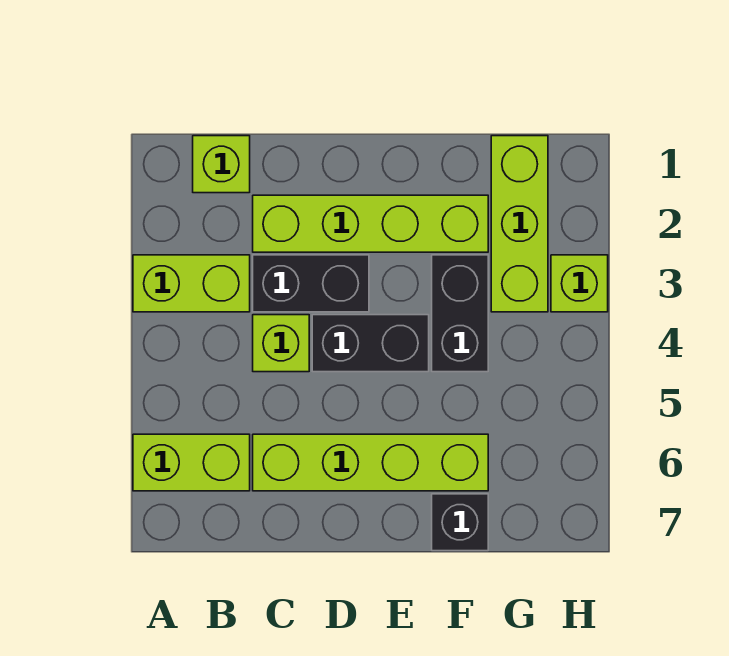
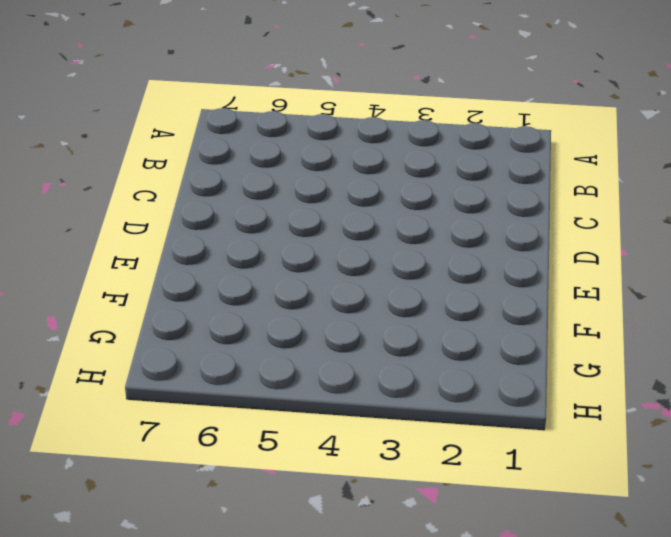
none -> lime brick A3:B3 level 1
none -> lime brick A6:B6 level 1
none -> lime brick B1 level 1

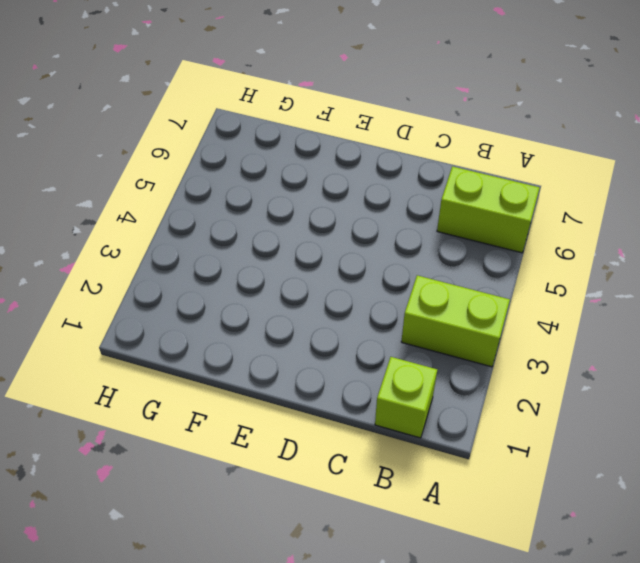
none -> lime brick C2:F2 level 1
none -> black brick C3:D3 level 1
none -> lime brick C4 level 1

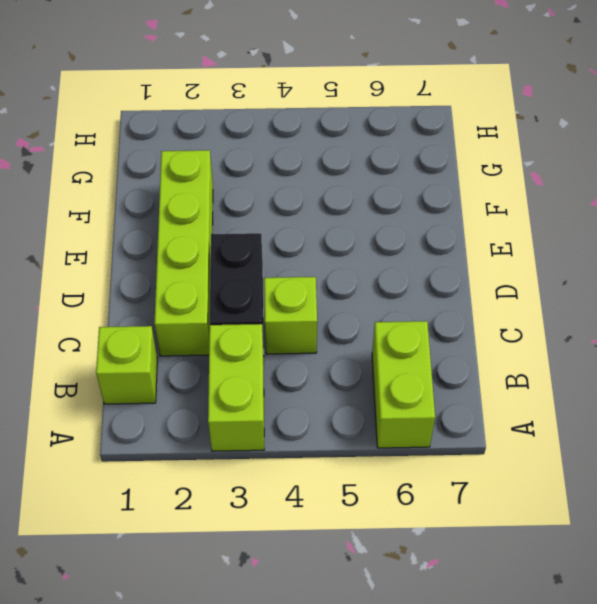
none -> lime brick C6:F6 level 1
none -> black brick D4:E4 level 1
none -> black brick F3:F4 level 1

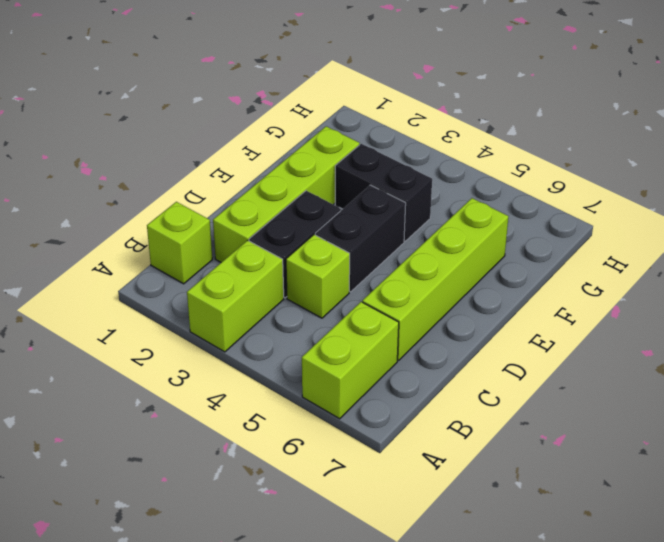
none -> black brick F7 level 1
none -> lime brick G1:G3 level 1
none -> lime brick H3 level 1

